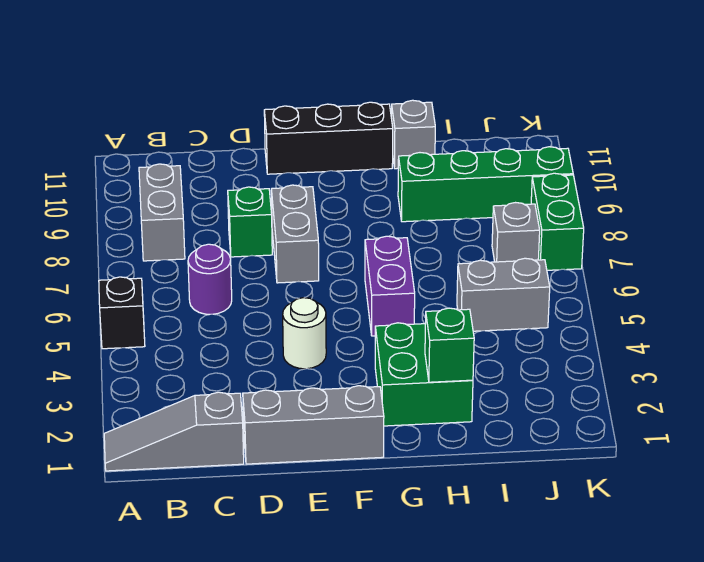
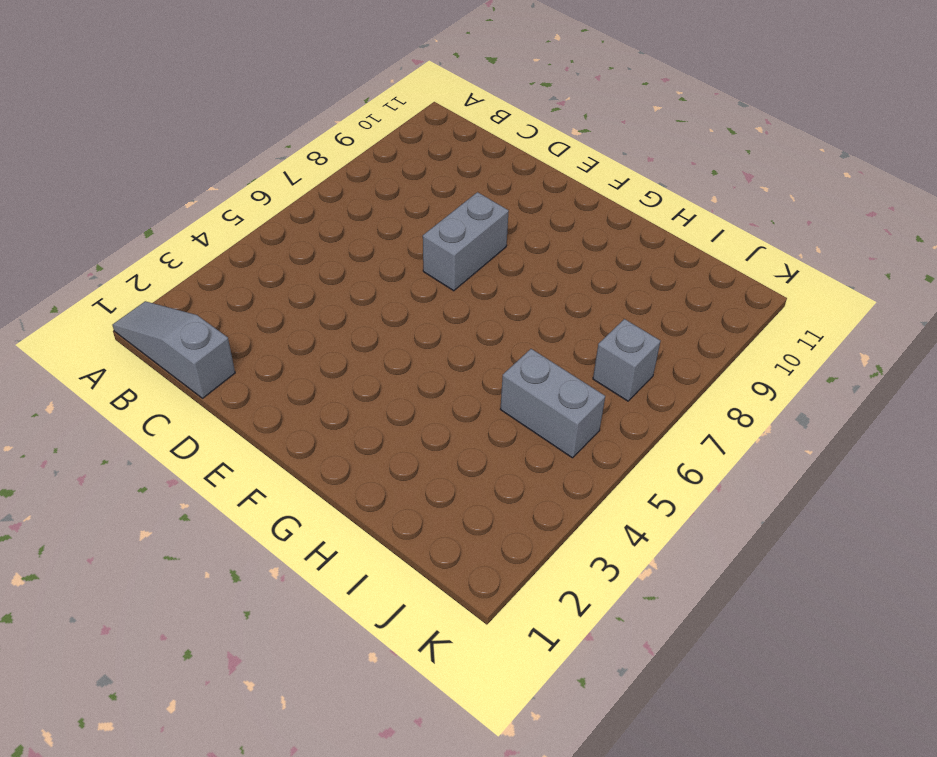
none -> black brick A5 level 1
none -> grey brick B8:B9 level 1
none -> purple round brick C6 level 1

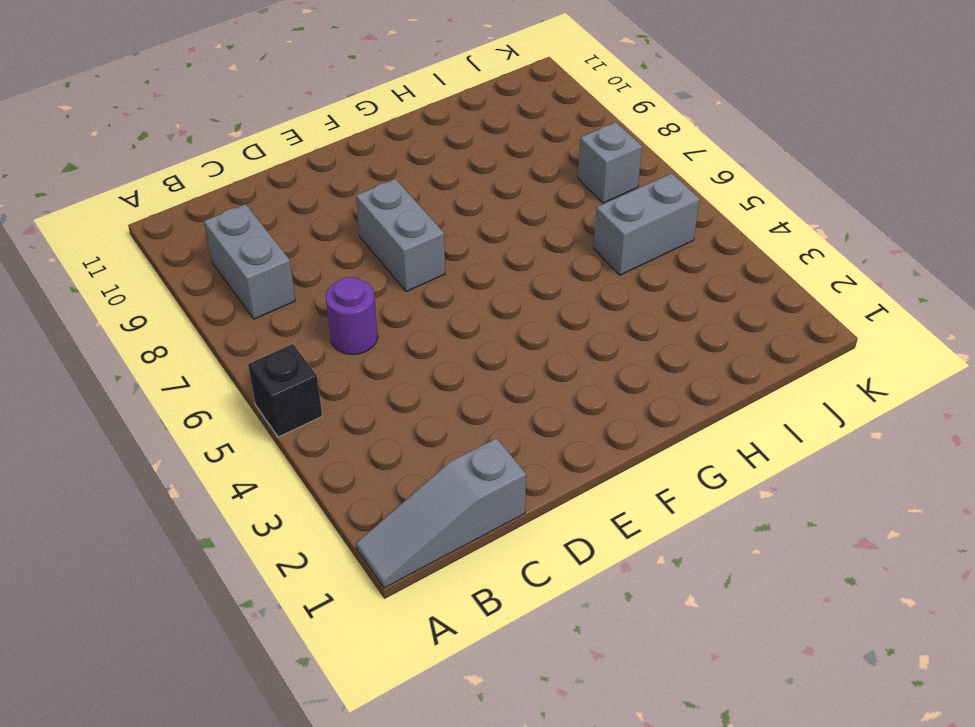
none -> grey brick D1:F1 level 1
none -> green brick D8 level 1
none -> white round brick E4 level 1

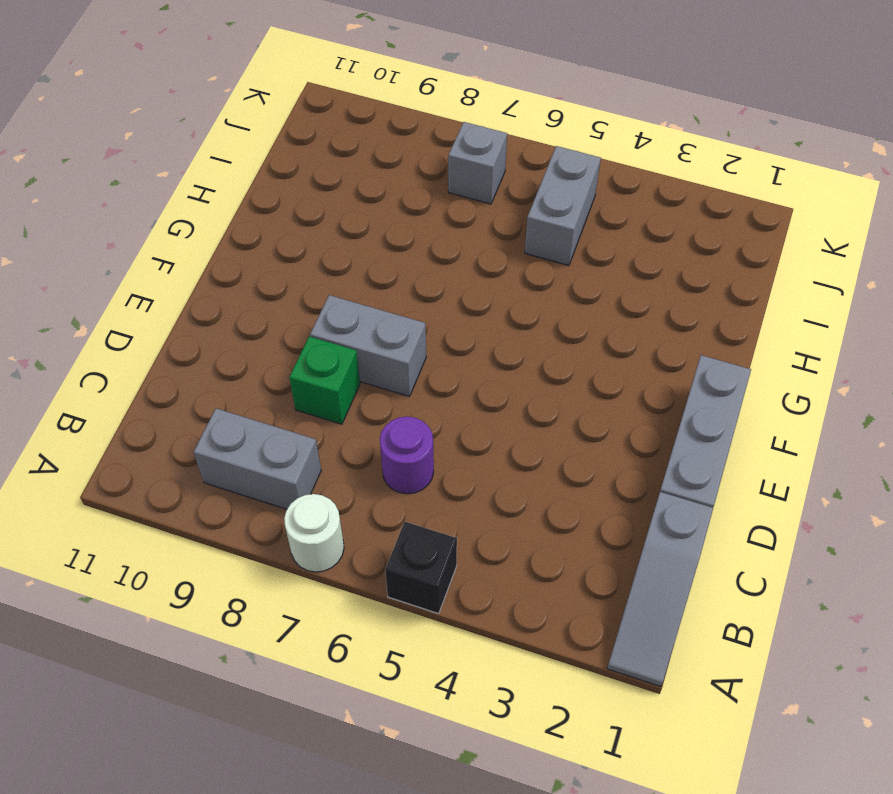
white round brick A7 level 1 -> white round brick E4 level 1
none -> black brick E11:G11 level 1
none -> green brick G2:H3 level 1
none -> purple brick G5:G6 level 1

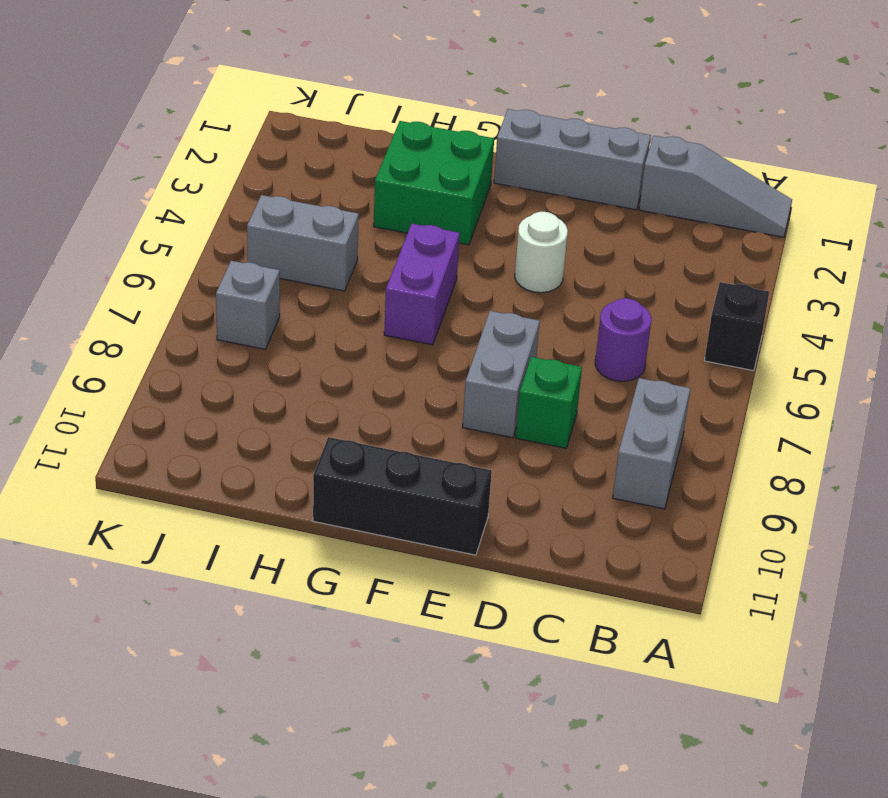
none -> green brick H9:K9 level 1
none -> grey brick H11 level 1
none -> green brick K7:K8 level 1

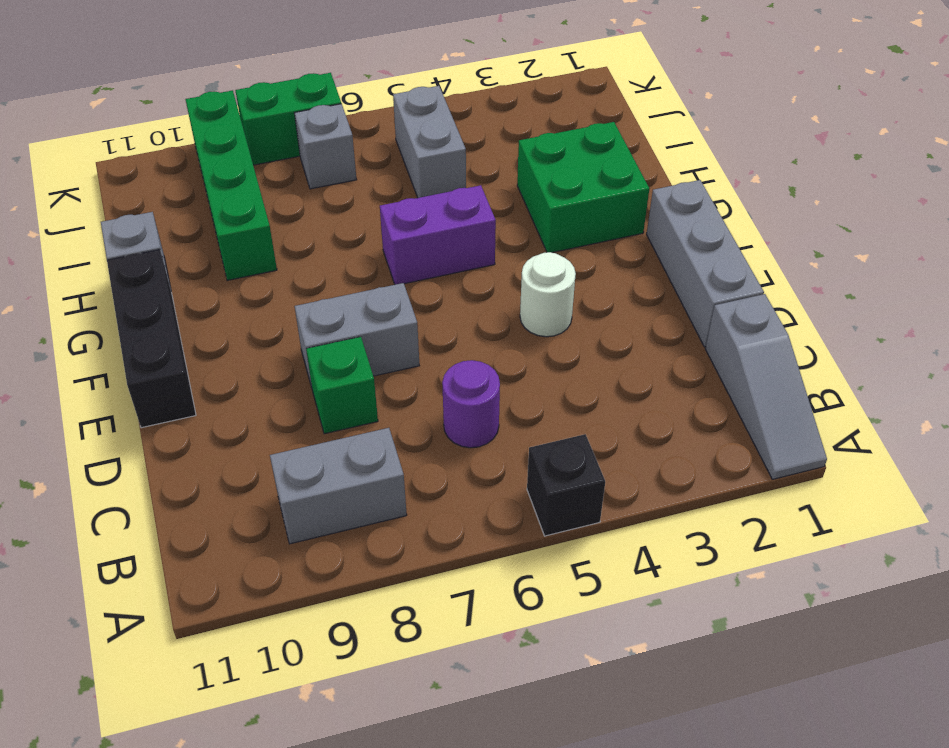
none -> green brick H2 level 2

